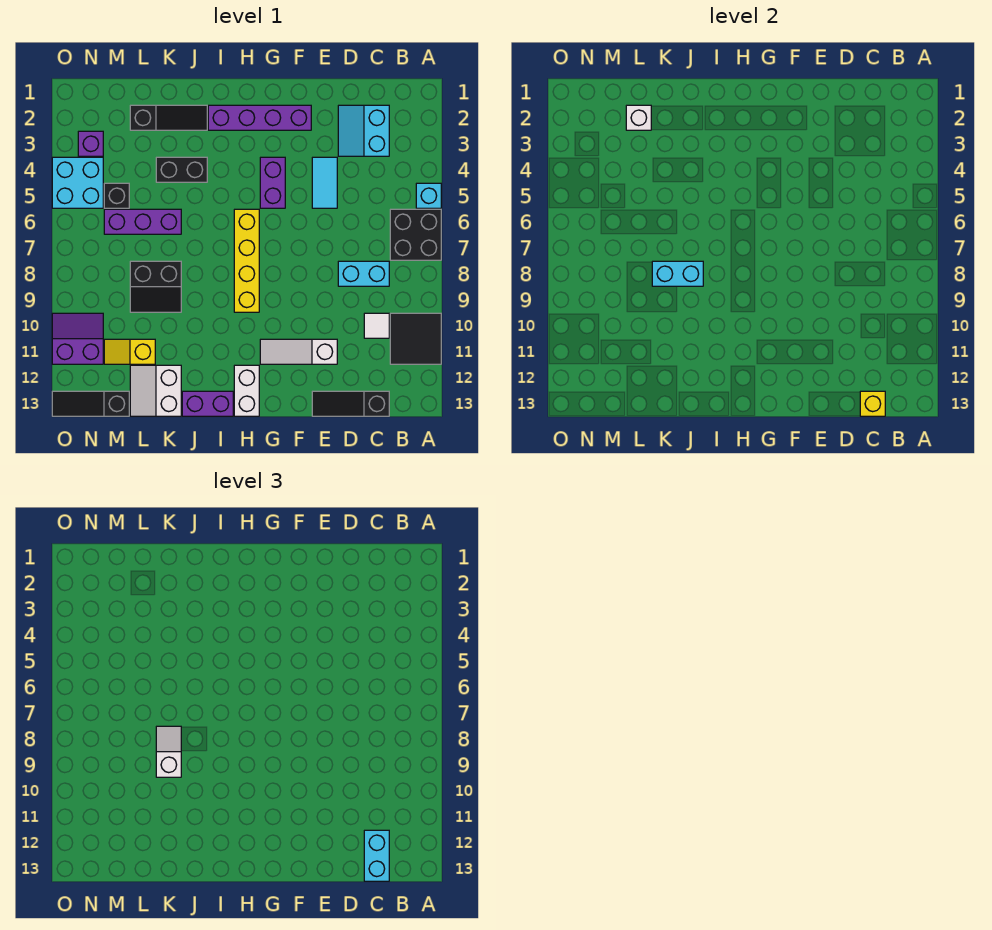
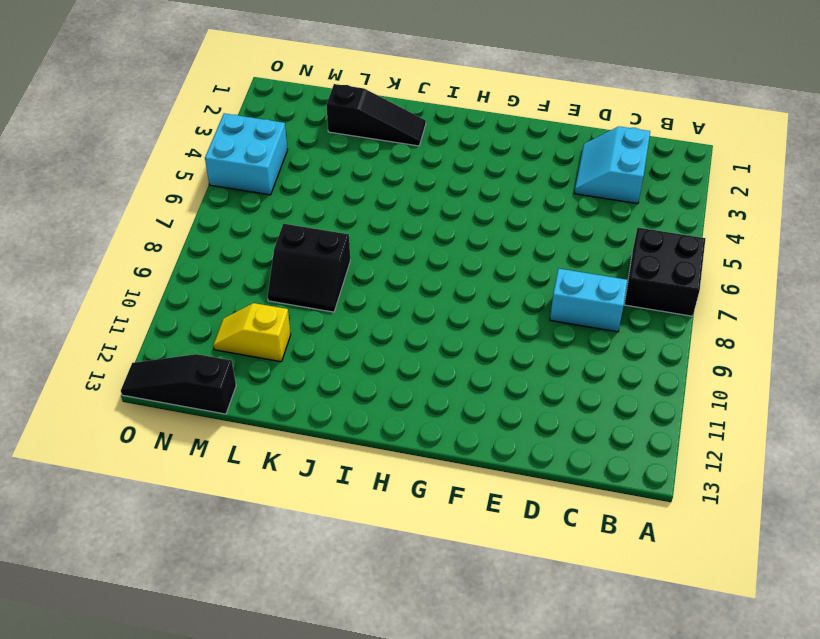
none -> cyan brick A5 level 1
none -> black tile A10:B11 level 1
none -> white tile C10 level 1
none -> black slope C13:E13 level 1 top C

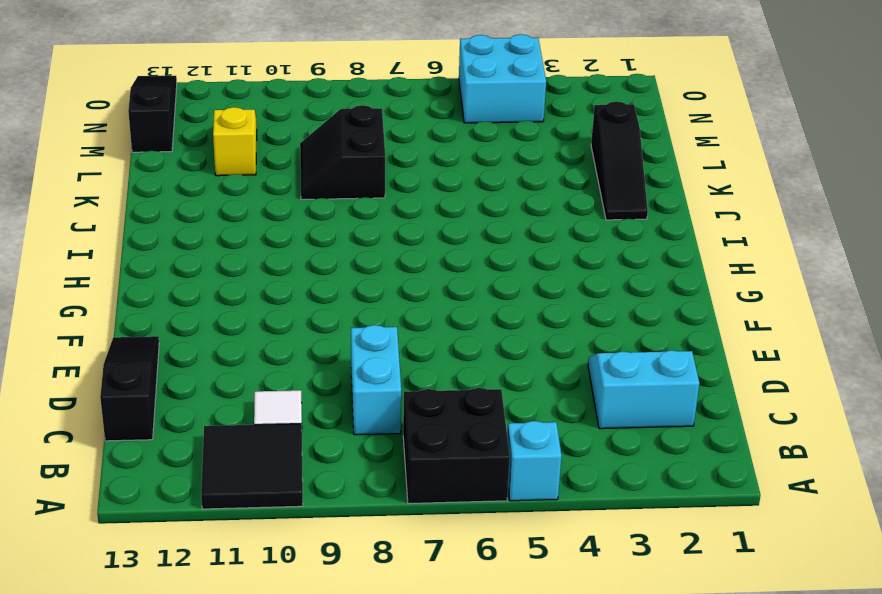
none -> cyan tile E4:E5 level 1
none -> white slope E11:G11 level 1 top E
none -> purple brick F2:I2 level 1
none -> purple brick G4:G5 level 1

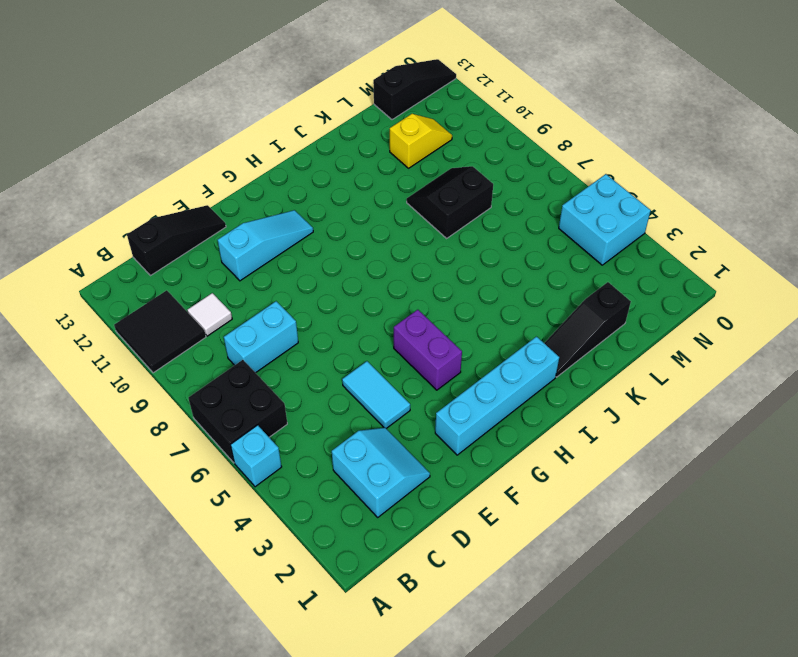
cyan slope E11:G11 level 1 top E -> white slope E11:G11 level 1 top E
cyan brick F2:I2 level 1 -> purple brick F2:I2 level 1
none -> yellow brick H6:H9 level 1
none -> white brick H12:H13 level 1
none -> purple brick I13:J13 level 1
none -> black brick J4:K4 level 1

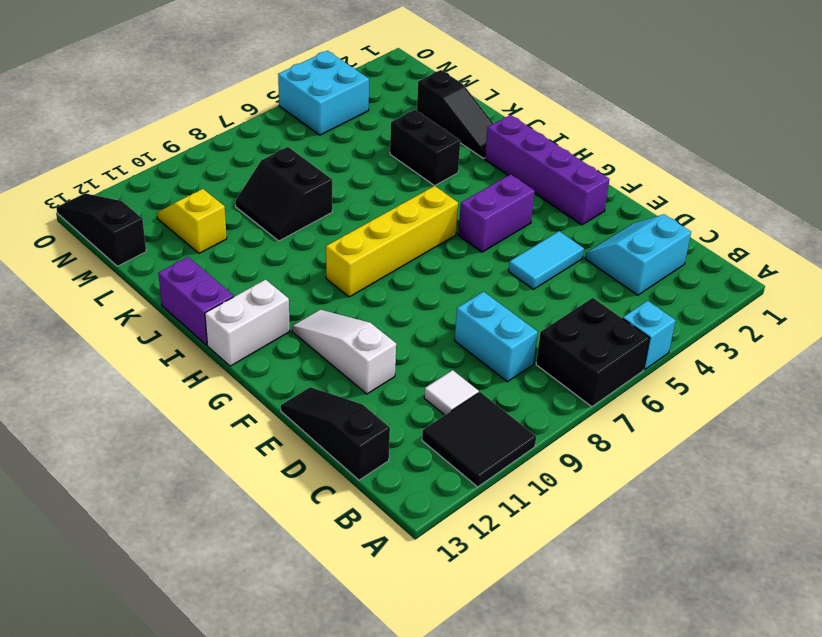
none -> purple brick K6:M6 level 1
none -> white slope K12:L13 level 1 top K
none -> black brick M5 level 1
none -> purple brick N3 level 1

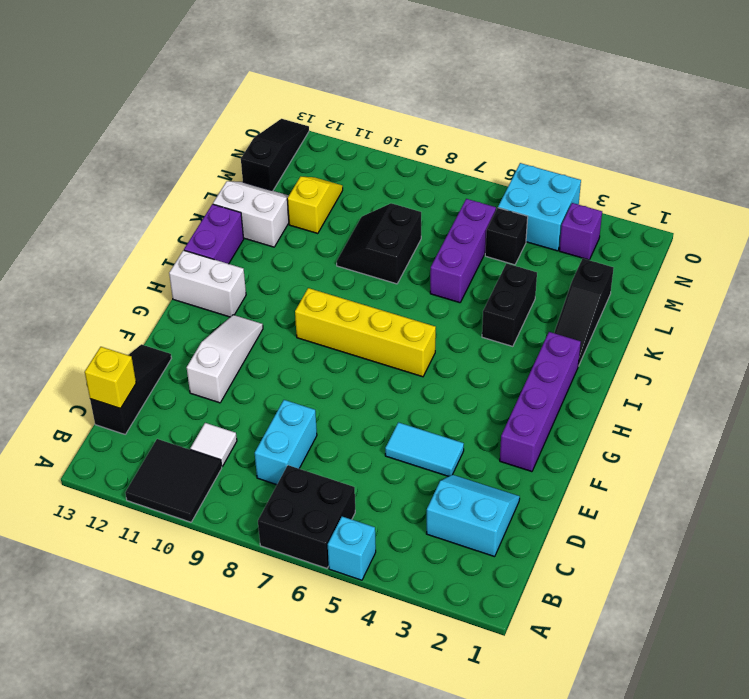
none -> purple brick G4:G5 level 1
none -> purple slope N10:O11 level 1 top 11
none -> cyan brick J8:K8 level 2
none -> white brick L2 level 2

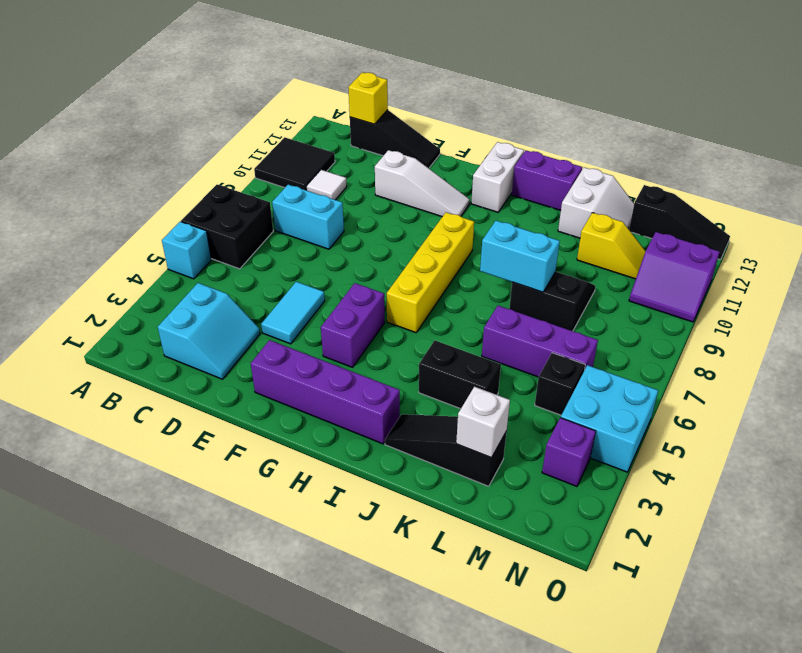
none -> cyan brick C12:C13 level 3
none -> white slope K8:K9 level 3 top 9

